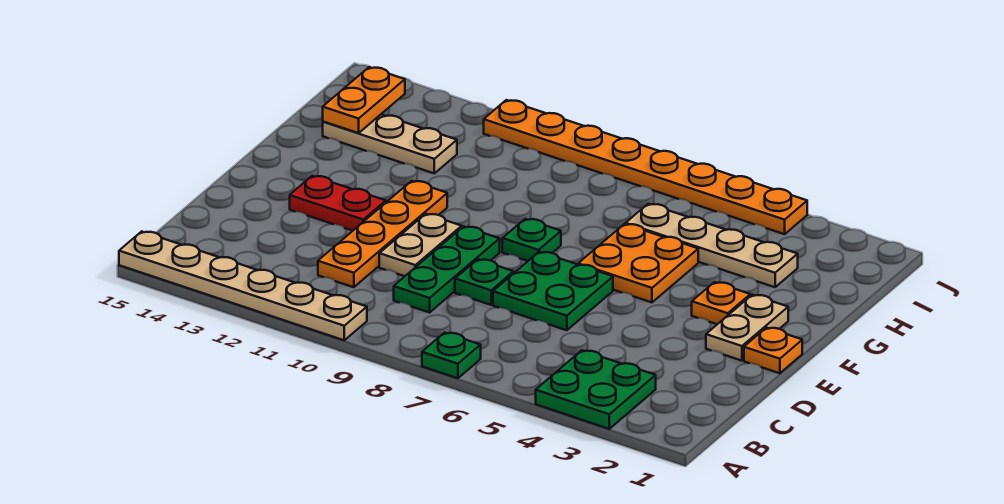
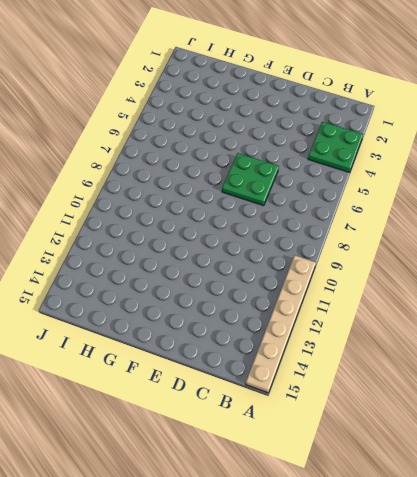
none -> green plate A7 level 1
none -> green plate C9:E9 level 1
none -> orange plate C11:F11 level 1

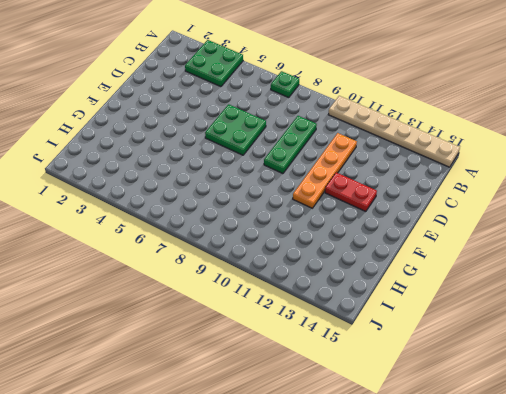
none -> green plate D8 level 1
none -> tan plate D10:E10 level 1
none -> orange plate E1 level 1

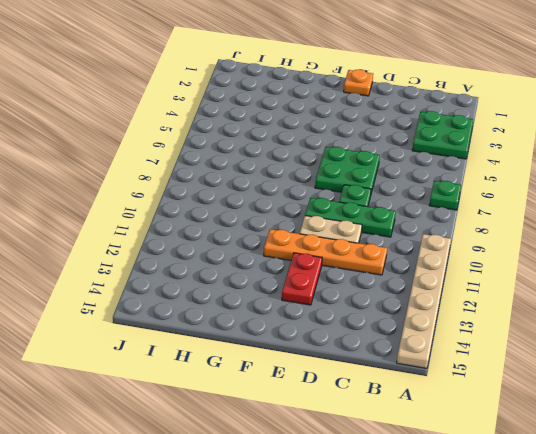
none -> tan plate E2:F2 level 1
none -> orange plate F3 level 1
none -> orange plate F5:G6 level 1

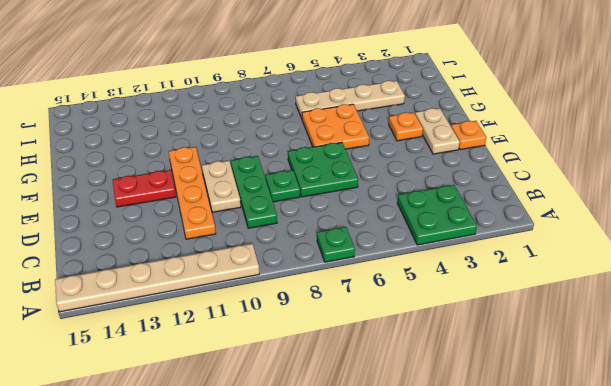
none -> green plate F8 level 1
none -> tan plate H12:H14 level 1
none -> orange plate J4:J11 level 1

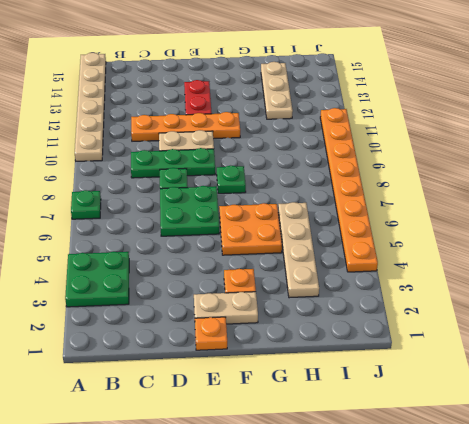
none -> orange plate H14:I14 level 2

